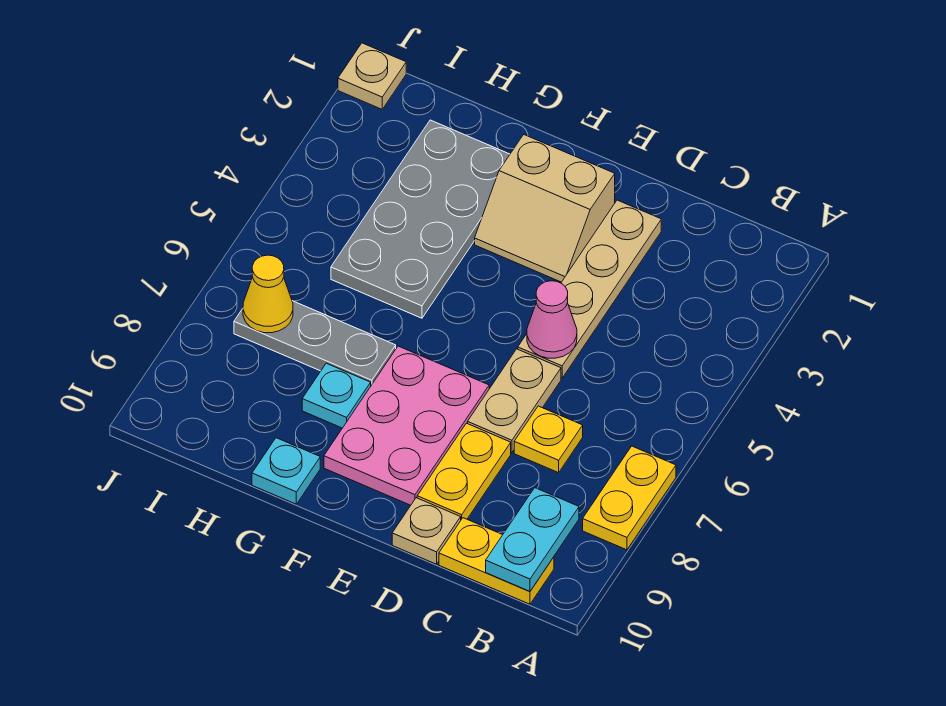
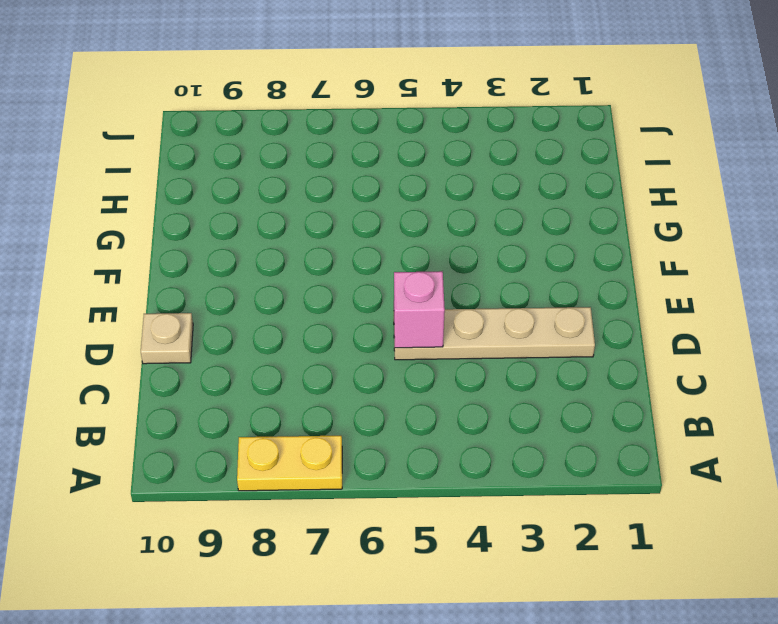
pink brick D5 level 2 -> pink cone D5 level 2
none -> yellow plate B10:C10 level 1
none -> yellow plate C7 level 1
none -> tan plate D6:D7 level 1

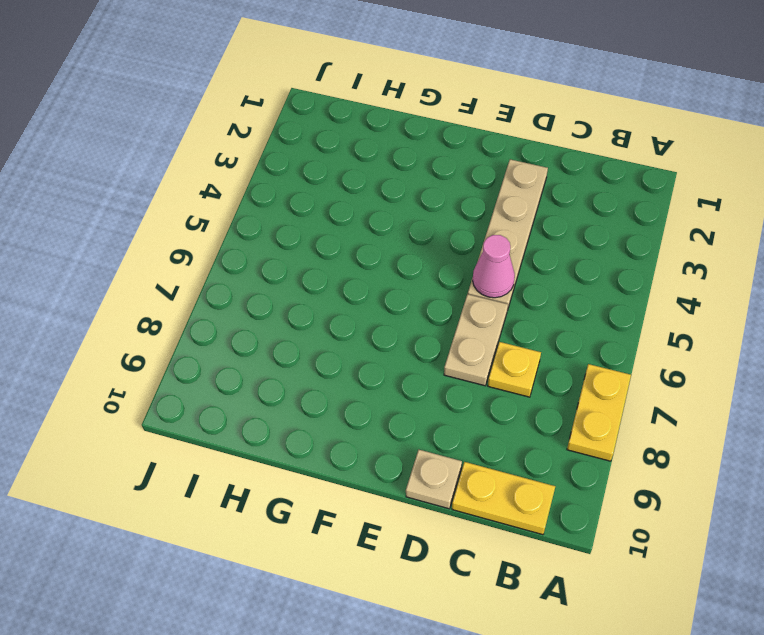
none -> yellow plate D8:D9 level 1
none -> tan slope E2:F3 level 1 top 2
none -> pink plate E7:F9 level 1

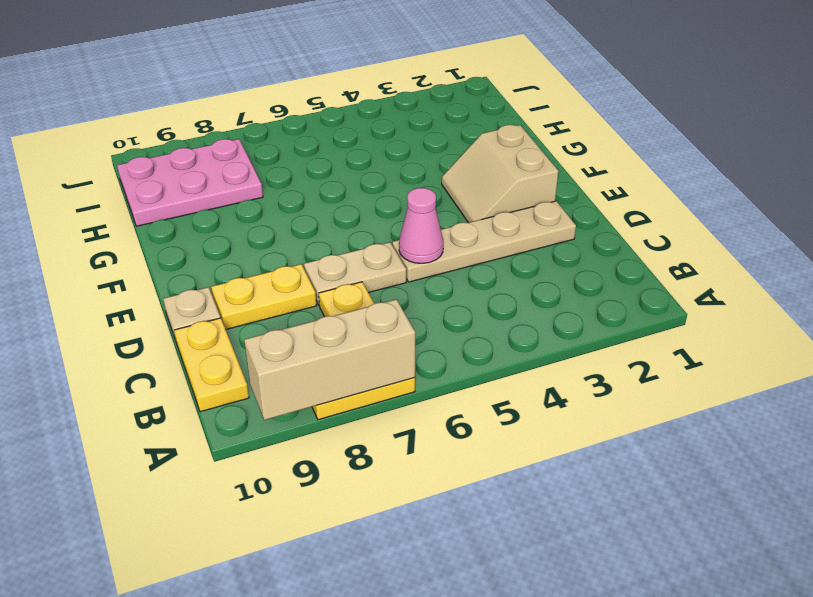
tan brick A7:A9 level 2 -> none
pink plate H8:I10 level 1 -> pink plate E7:F9 level 1
none -> grey plate G2:H5 level 1
none -> grey plate G7:I7 level 1
none -> cyan plate G8 level 1

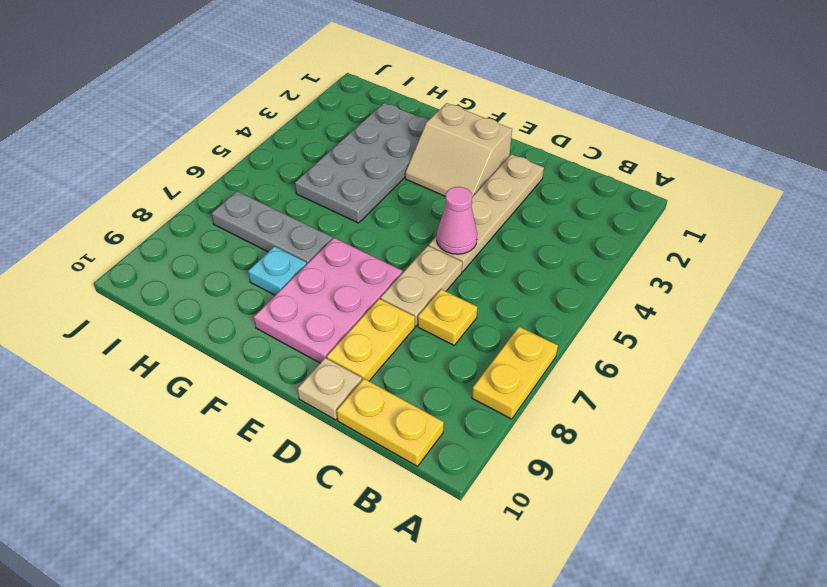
none -> cyan plate G10 level 1
none -> tan plate J1 level 1
none -> cyan plate B9:B10 level 2

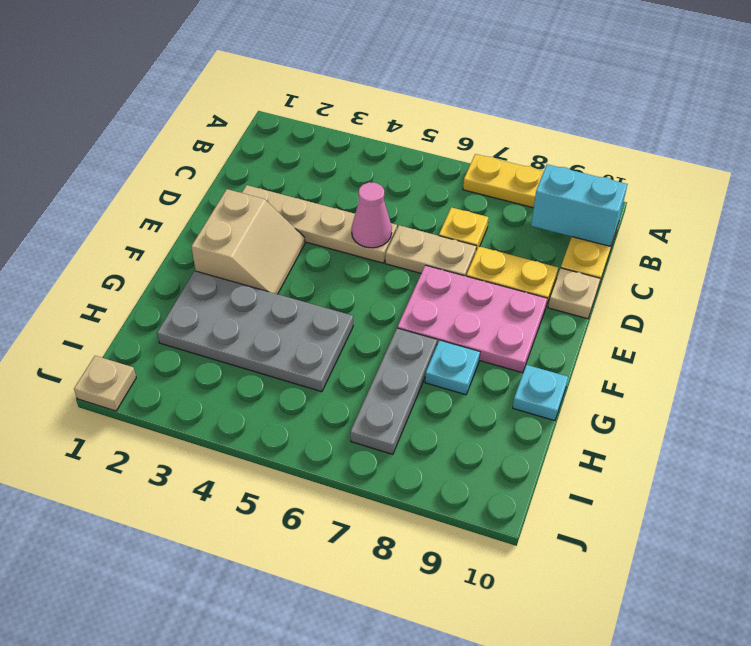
cyan brick B9:B10 level 2 -> cyan plate B9:B10 level 2
none -> yellow cone I7 level 2

